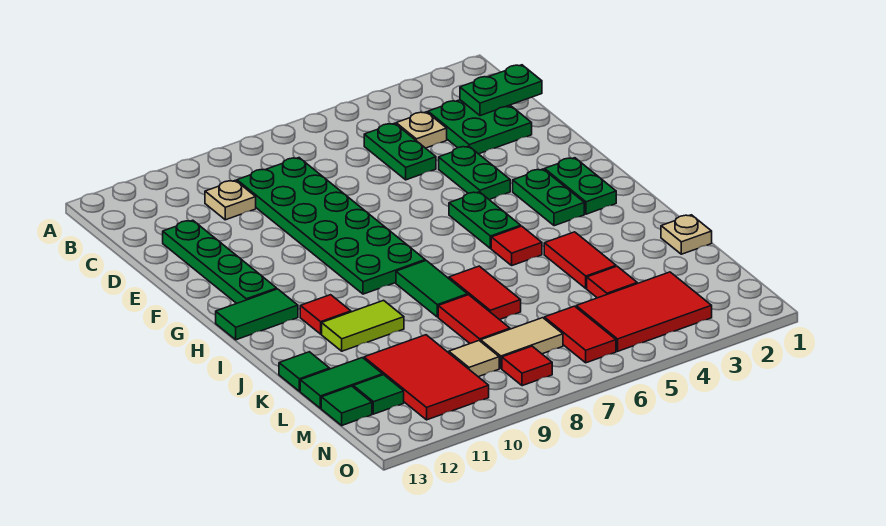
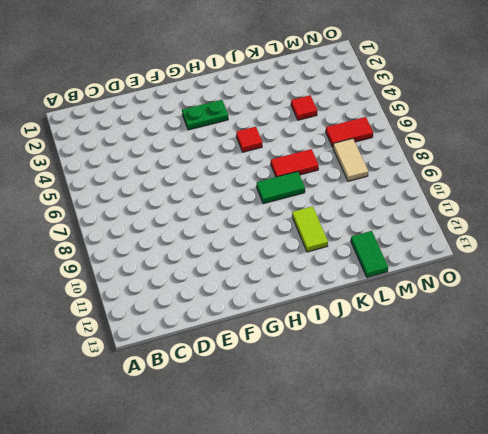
none -> green plate C2:D3 level 1
none -> tan plate C4 level 1
none -> green plate C5:D5 level 1
none -> green plate C8:H9 level 1

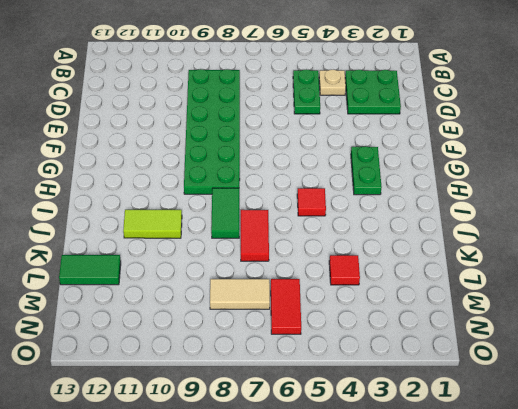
none -> tan plate C10 level 1
none -> green plate D12:G12 level 1
none -> green plate E4:F4 level 1
none -> green plate G2:H2 level 1

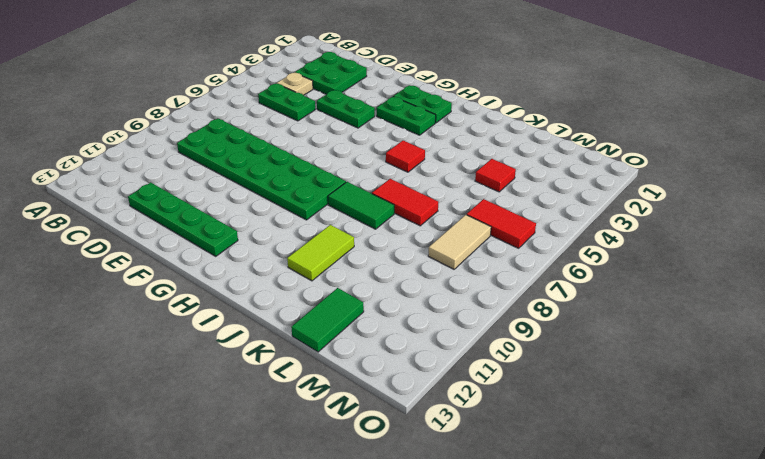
none -> tan plate C10 level 1
none -> green plate G5:H5 level 1
none -> green tile H12:H13 level 1
none -> red tile I11 level 1

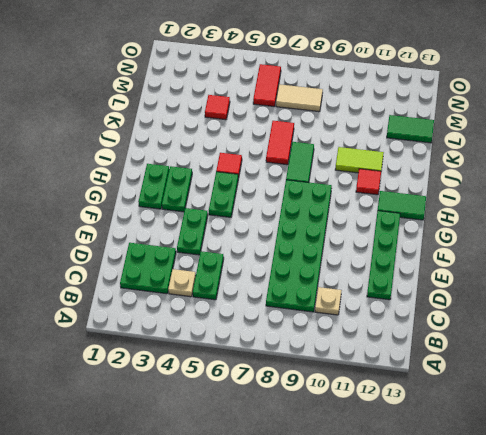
none -> red tile J4:K4 level 1
none -> tan plate K1 level 1
none -> red tile K8:L8 level 1
none -> green tile K13 level 1

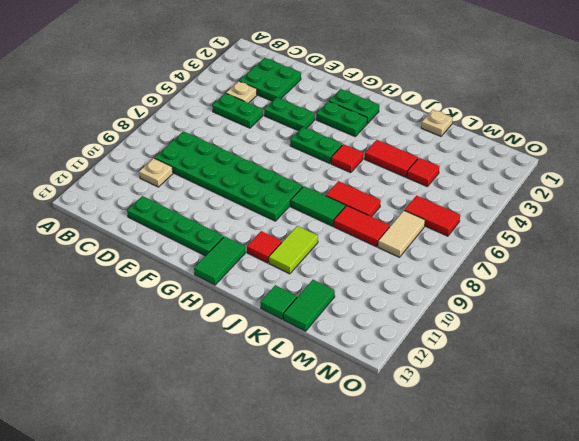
none -> red tile L10:N11 level 1
none -> red tile M3:N5 level 1
none -> tan tile M9 level 1
none -> green tile M12 level 1

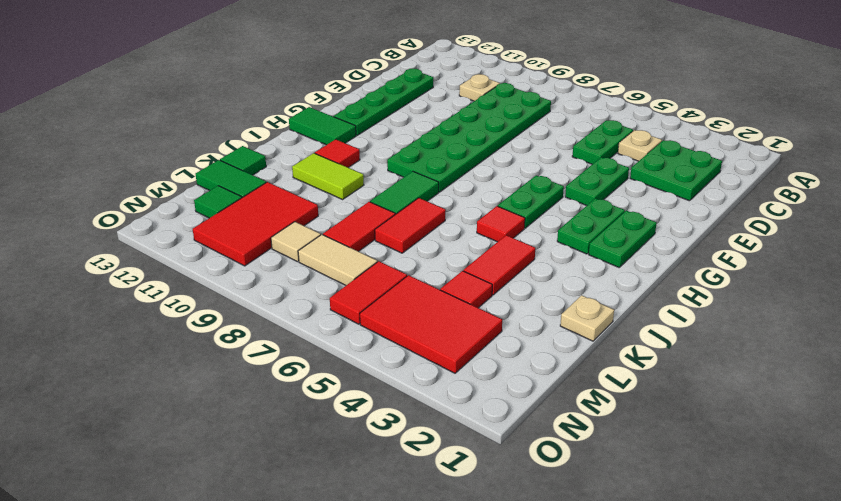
none -> green tile M13 level 1
none -> red tile N8 level 1
none -> green plate C1:C2 level 2

